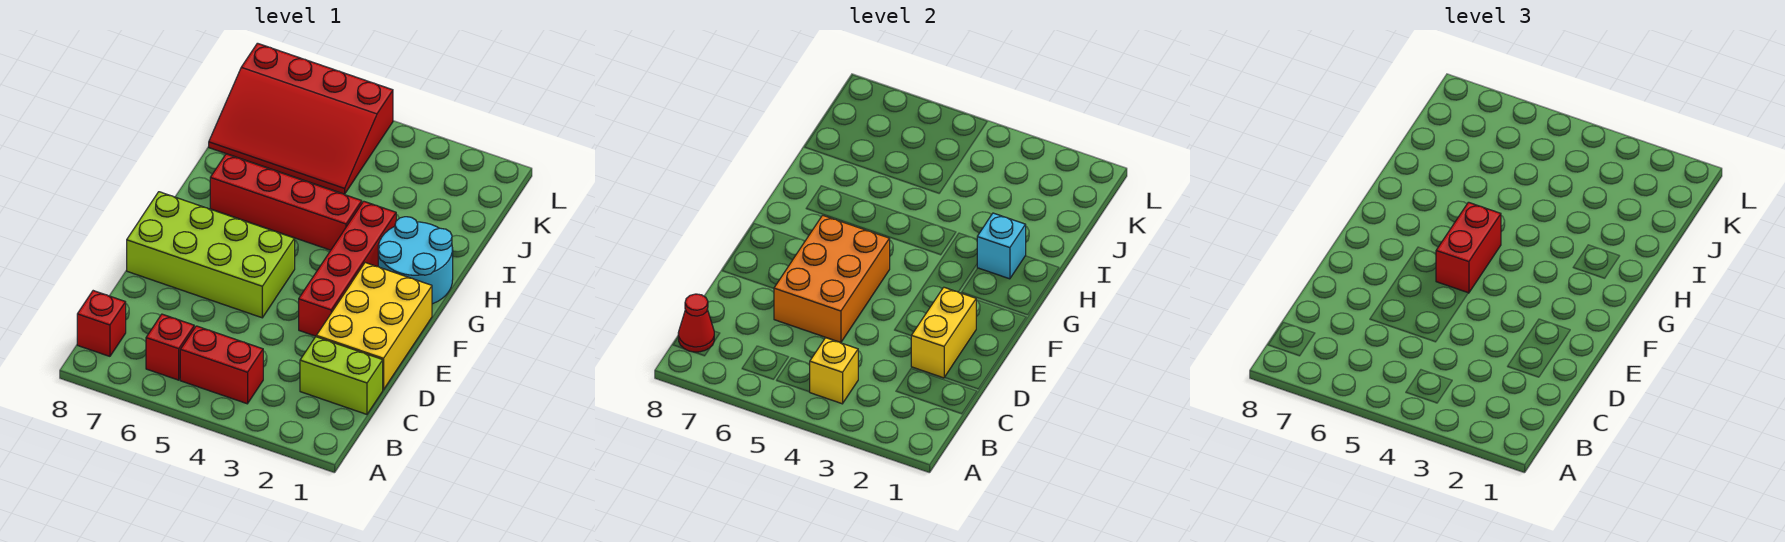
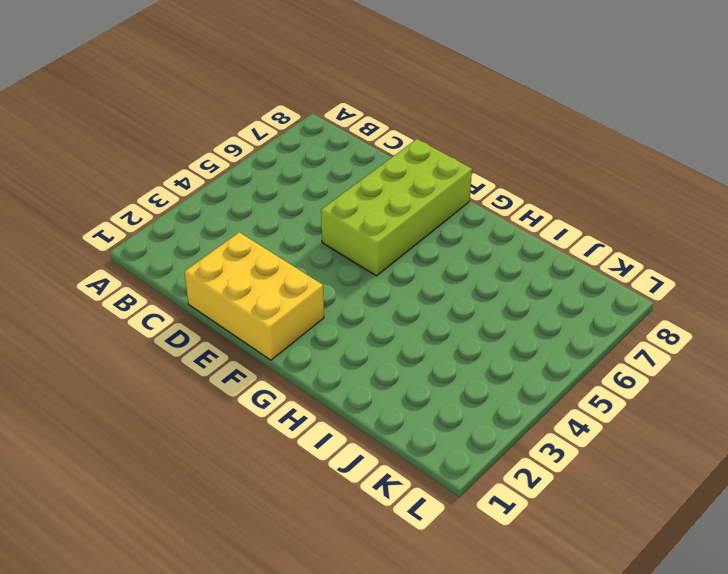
none -> red brick B4:B5 level 1
none -> red brick B6 level 1
none -> red brick B8 level 1

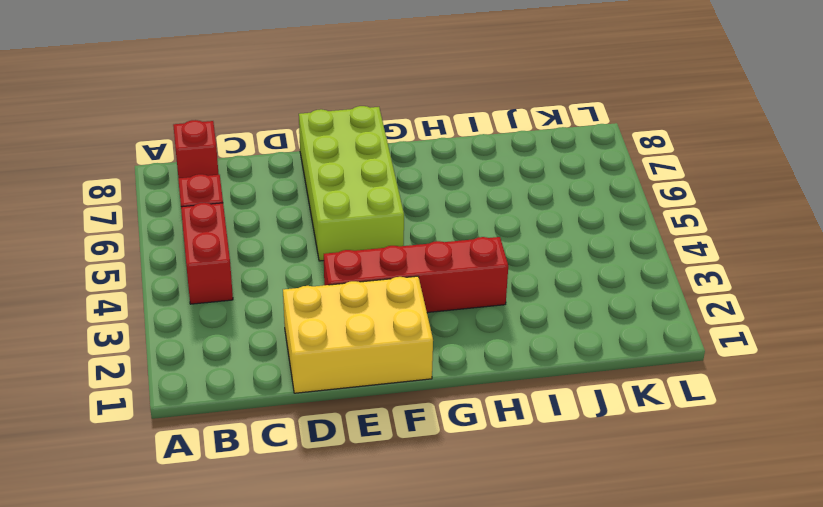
none -> lime brick C1:C2 level 1
none -> cyan round brick G1:H2 level 1
none -> red brick H4:H7 level 1

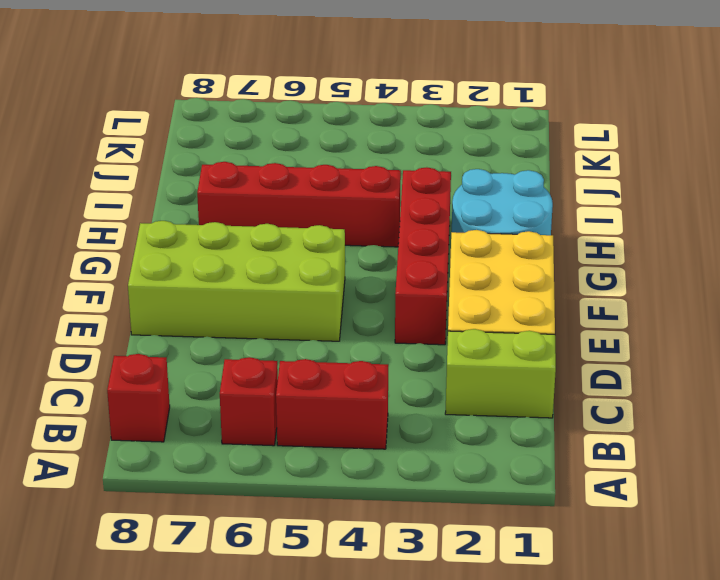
none -> red slope J5:L8 level 1 top L
none -> yellow brick B4 level 2
none -> red cone B8 level 2

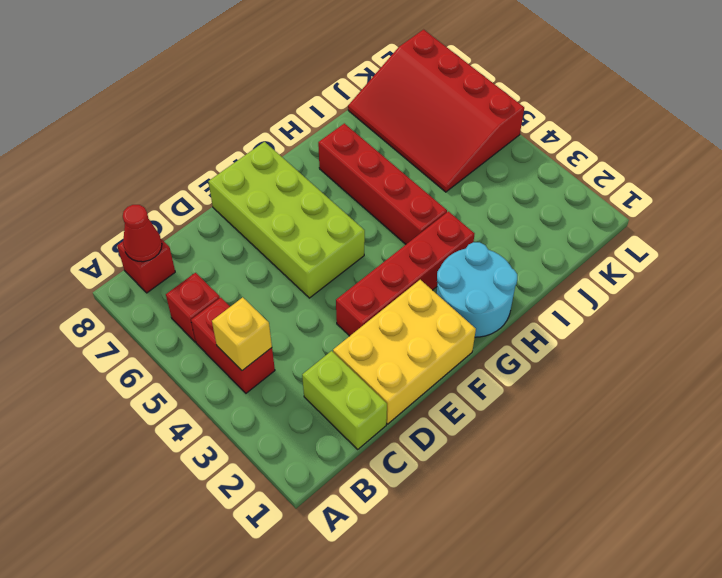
none -> yellow brick D2:E2 level 2
none -> orange brick D5:F6 level 2
none -> cyan brick H2 level 2

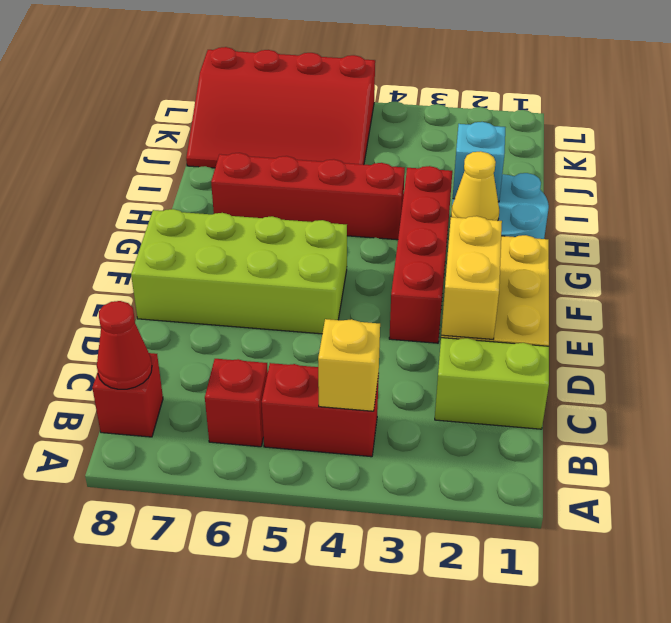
yellow cone G2 level 2 -> none
none -> orange brick D5:F6 level 2
none -> red brick F5:G5 level 3

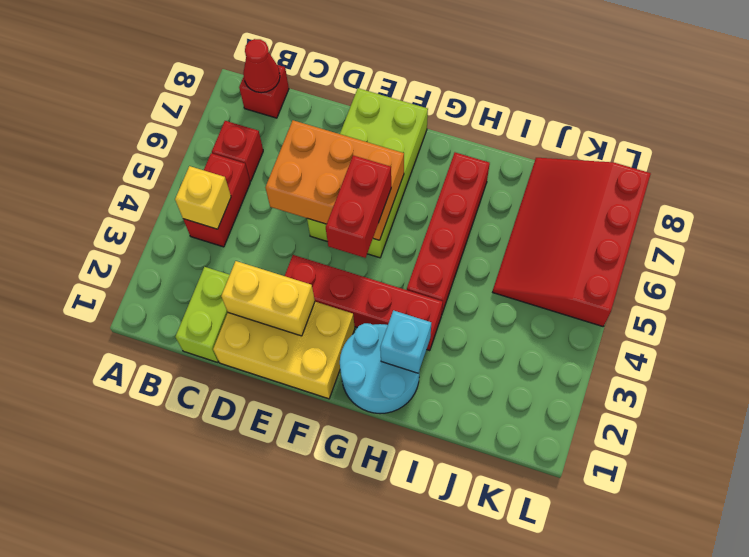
red brick F4:F5 level 3 -> red brick F5:G5 level 3

